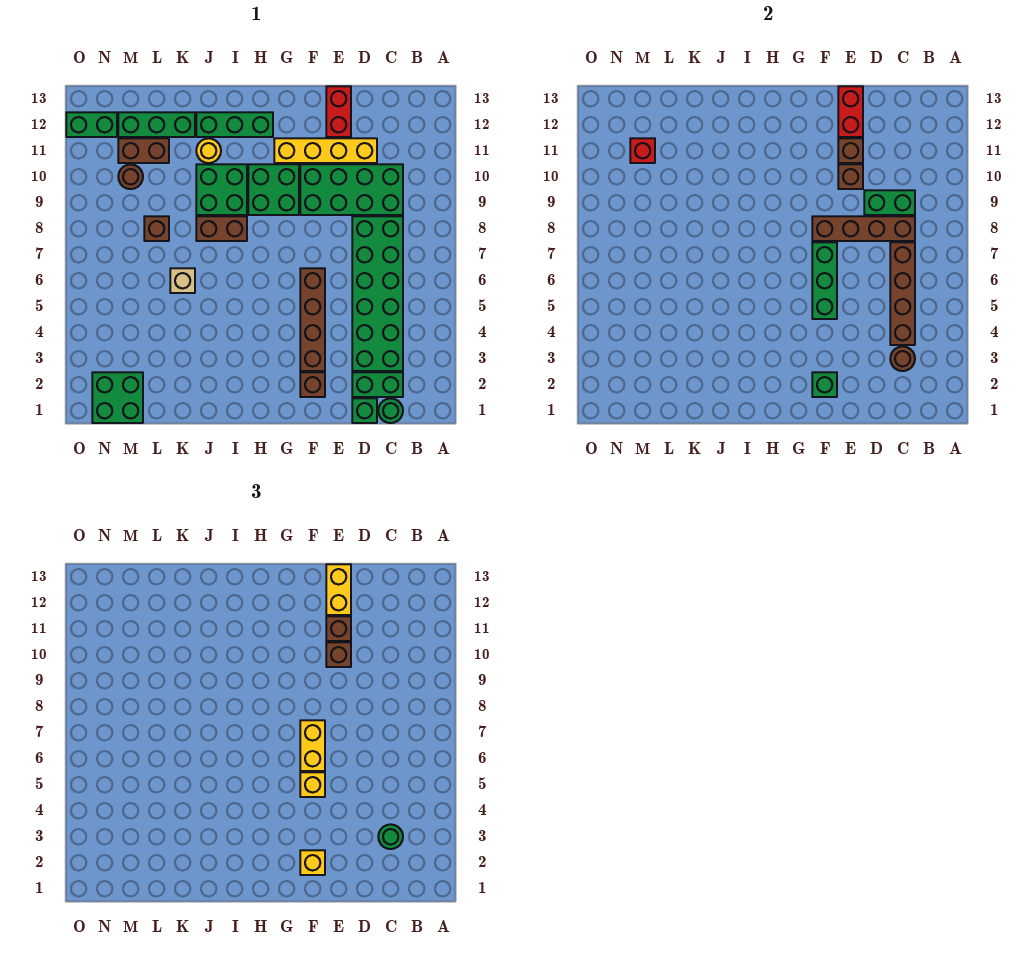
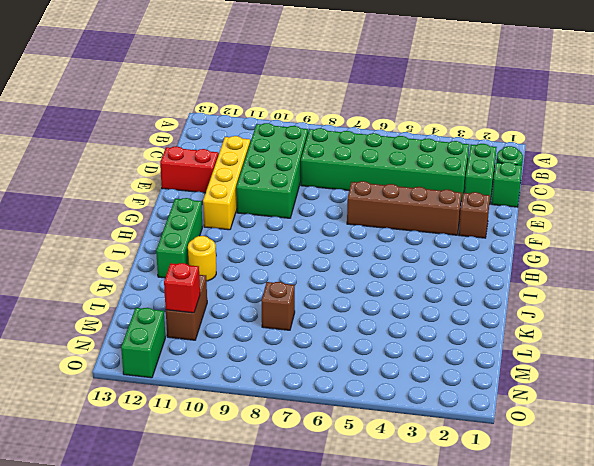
none -> green brick G9:H10 level 1
none -> brown brick I8:J8 level 1
none -> green brick I9:J10 level 1
none -> tan brick K6 level 1

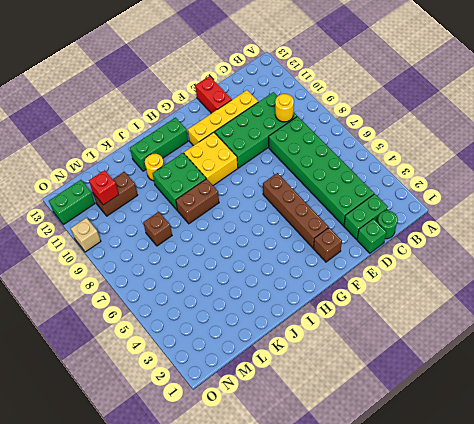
yellow round brick C9 level 2 -> green brick C9:D9 level 2
yellow brick G9:H10 level 1 -> green brick G9:H10 level 1
tan brick O10 level 1 -> tan brick K6 level 1
none -> green brick K12:M12 level 1
none -> green brick M1:N2 level 1
none -> brown round brick M10 level 1
none -> brown round brick C3 level 2

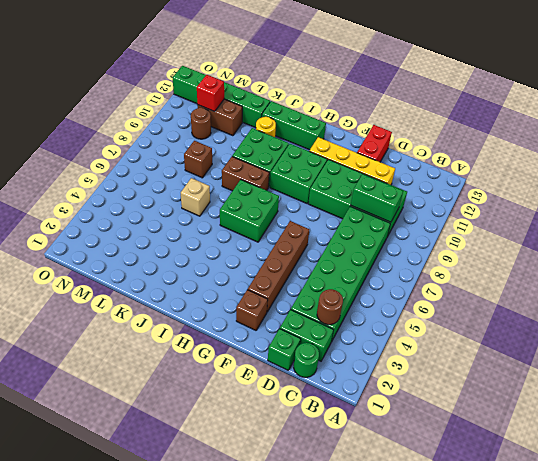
green brick H6:I7 level 1 -> green brick M1:N2 level 1
none -> brown brick C4:C7 level 2
none -> brown brick C8:F8 level 2
none -> brown brick E10 level 2
none -> brown brick E11 level 2

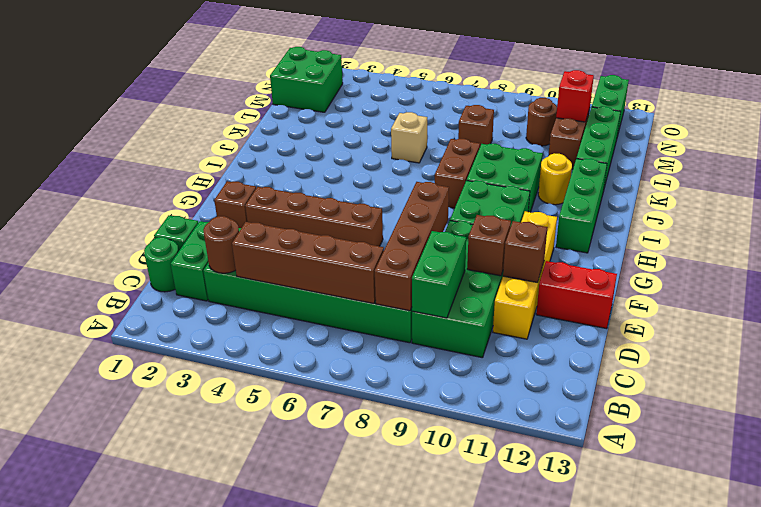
none -> red brick E12:E13 level 2
none -> green brick F2 level 2
none -> green brick F5:F7 level 2
none -> green round brick C3 level 3

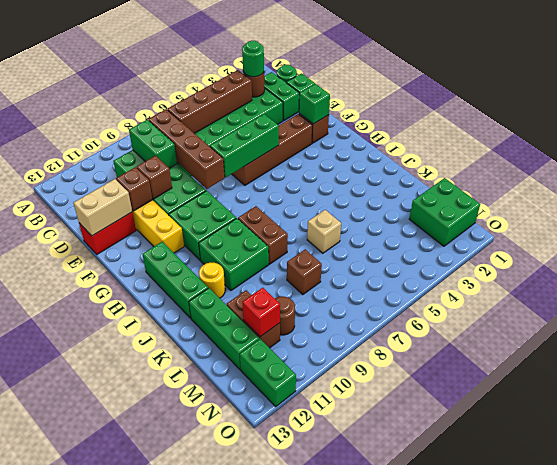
tan brick E12:E13 level 2 -> red brick E12:E13 level 2
none -> brown brick E10 level 3
none -> brown brick E11 level 3
none -> yellow brick E12:E13 level 3
none -> yellow brick F2 level 3

